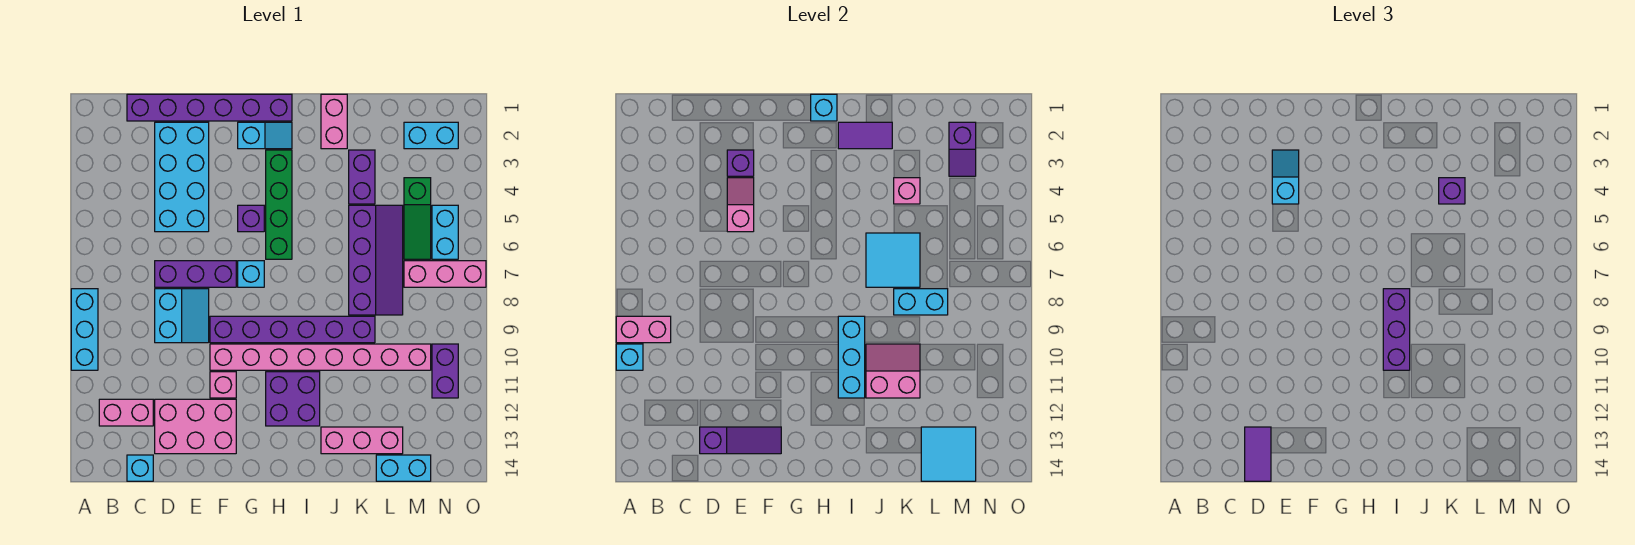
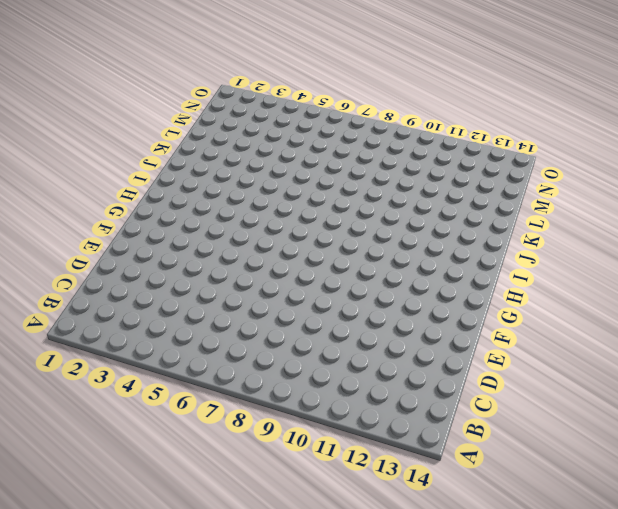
none -> cyan brick A8:A10 level 1
none -> pink brick B12:C12 level 1
none -> purple brick C1:H1 level 1
none -> cyan brick C14 level 1

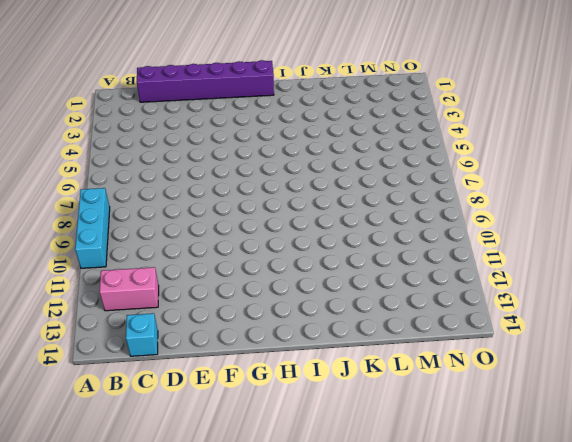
none -> cyan brick D2:E5 level 1
none -> purple brick D7:F7 level 1
none -> cyan slope D8:E9 level 1 top D
none -> pink brick D12:F13 level 1

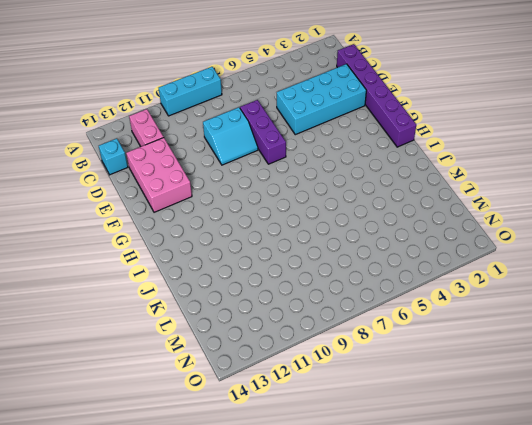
none -> purple brick F9:K9 level 1
none -> pink brick F10:M10 level 1
none -> pink brick F11 level 1
none -> cyan slope G2:H2 level 1 top G

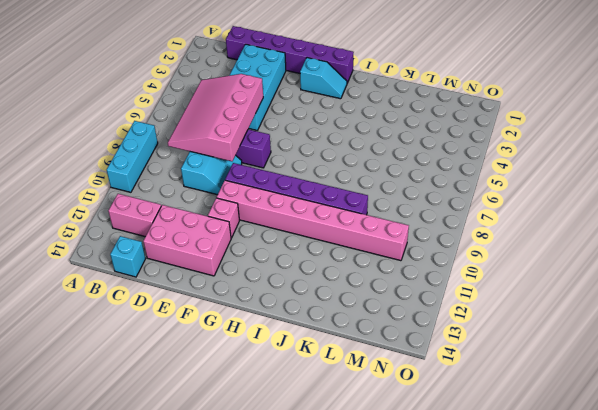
pink slope C5:E8 level 2 top E -> pink slope E4:E5 level 2 top 5
none -> purple brick G5 level 1
none -> cyan brick G7 level 1
none -> green brick H3:H6 level 1
none -> purple brick H11:I12 level 1

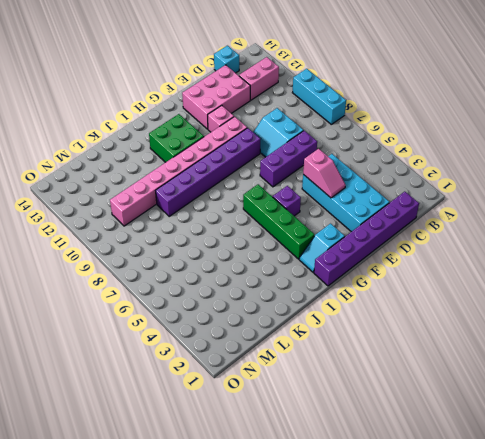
green brick H11:I12 level 1 -> purple brick H11:I12 level 1
none -> cyan brick G7 level 1
none -> pink brick J1:J2 level 1
none -> pink brick J13:L13 level 1
none -> purple brick K3:K4 level 1

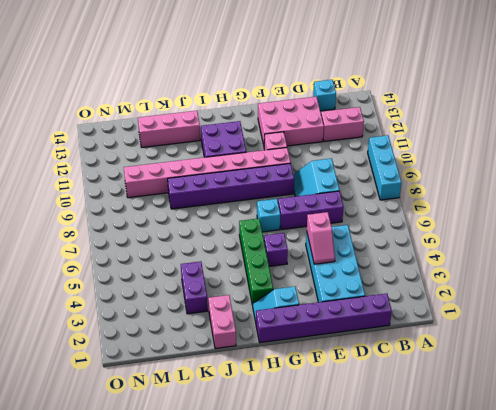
none -> purple slope K5:L8 level 1 top K
none -> cyan brick L14:M14 level 1
none -> cyan brick M2:N2 level 1
none -> green slope M4:M6 level 1 top 4

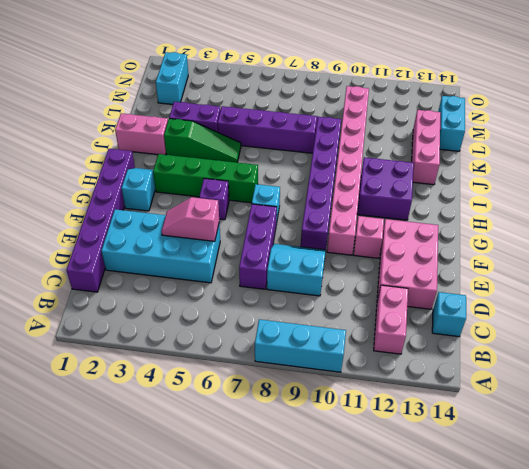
green slope J3:J5 level 1 top 3 -> green slope M4:M6 level 1 top 4
none -> pink brick M7:O7 level 1
none -> cyan brick N5:N6 level 1
none -> purple brick N10:N11 level 1
none -> pink brick A9:B9 level 2

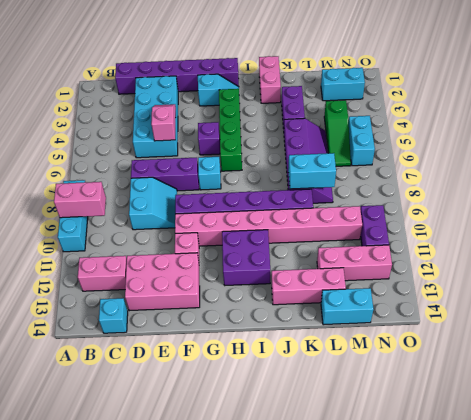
pink brick L12:N12 level 1 -> pink brick M7:O7 level 1
none -> cyan brick A10 level 2
none -> purple slope D13:F13 level 2 top D
none -> purple brick E3 level 2
none -> cyan brick H1 level 2

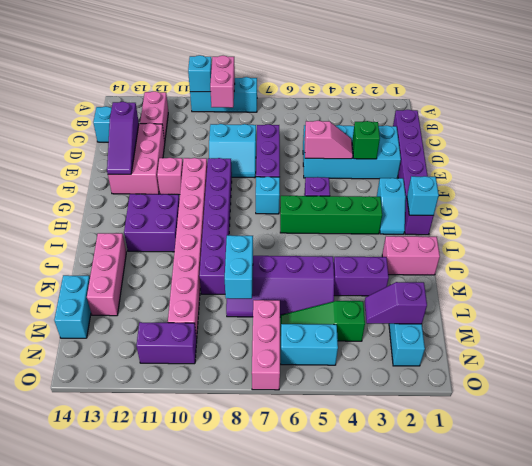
green brick E3 level 2 -> purple brick E3 level 2
none -> purple tile I2:J2 level 2
none -> cyan brick I9:I11 level 2
none -> cyan tile J6:K7 level 2
none -> pink slope J10:K11 level 2 top 11

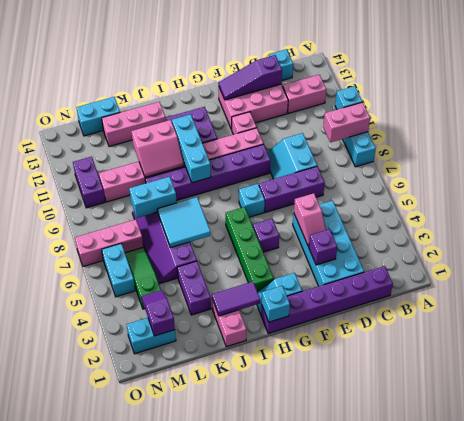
none -> pink brick K4 level 2
none -> cyan tile L13:M14 level 2
none -> purple tile D13:D14 level 3
none -> cyan slope E3:E4 level 3 top 4

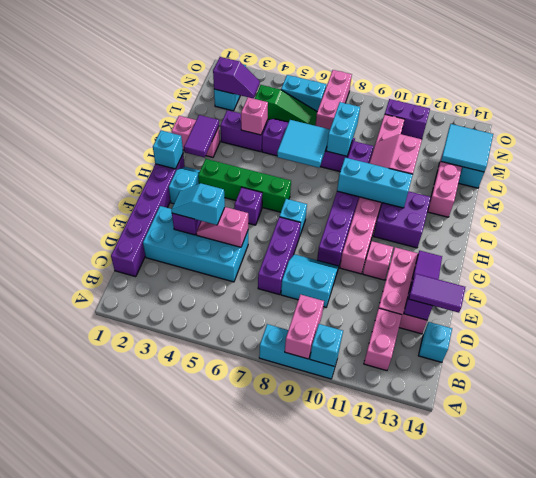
none -> purple brick I8:I10 level 3
none -> purple brick K4 level 3

